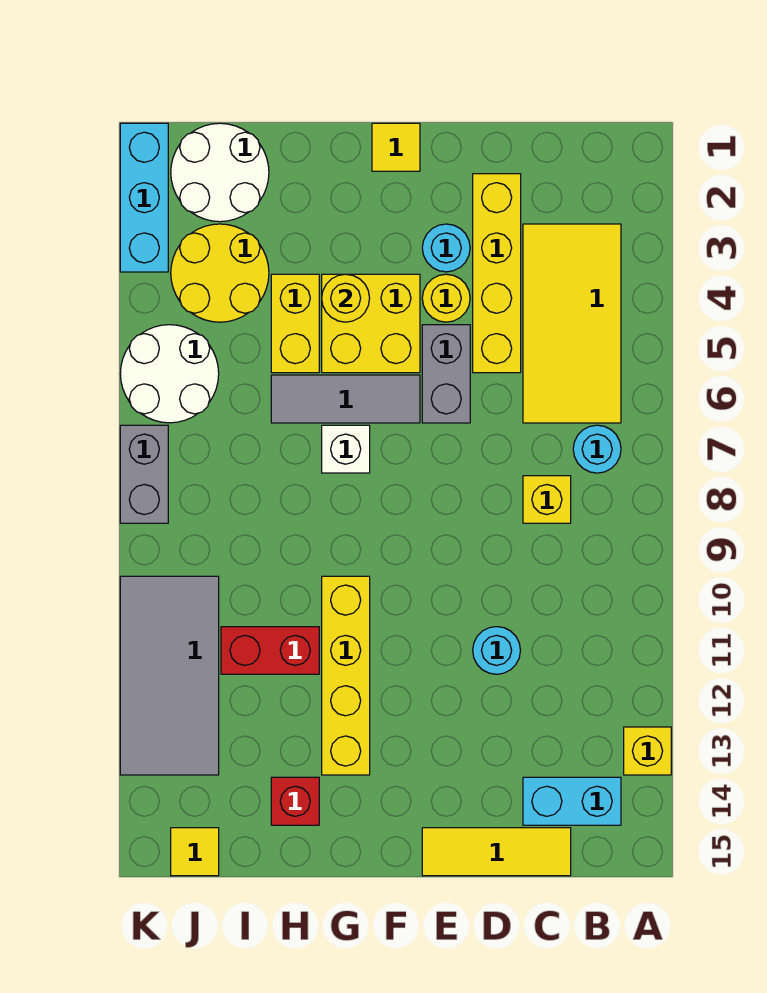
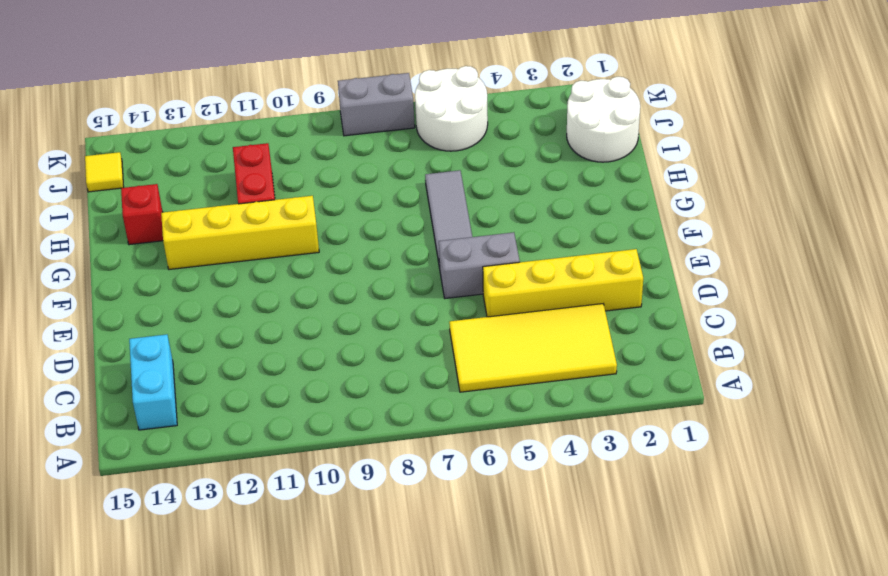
none -> yellow brick A13 level 1
none -> cyan round brick B7 level 1
none -> yellow brick C8 level 1

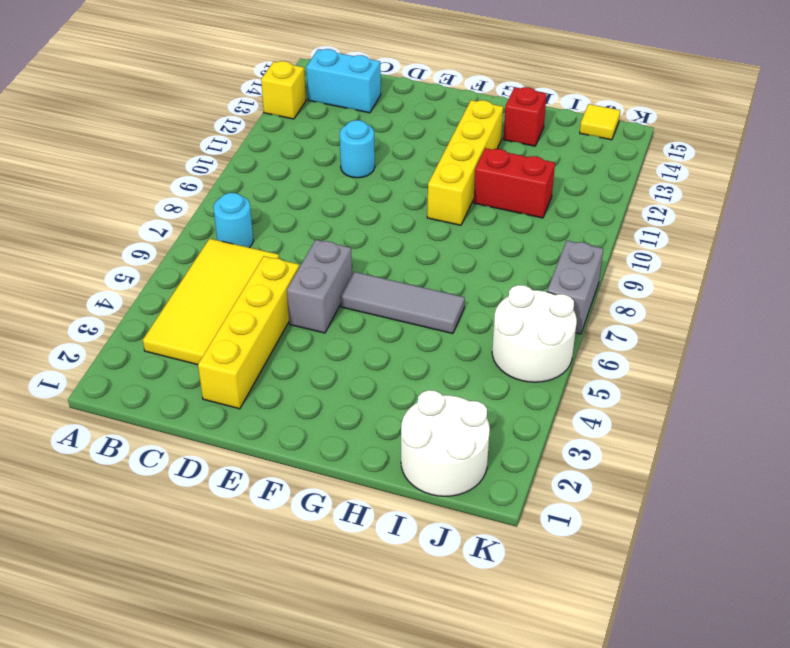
none -> yellow brick C8 level 1
none -> yellow tile C15:E15 level 1
none -> cyan round brick E3 level 1

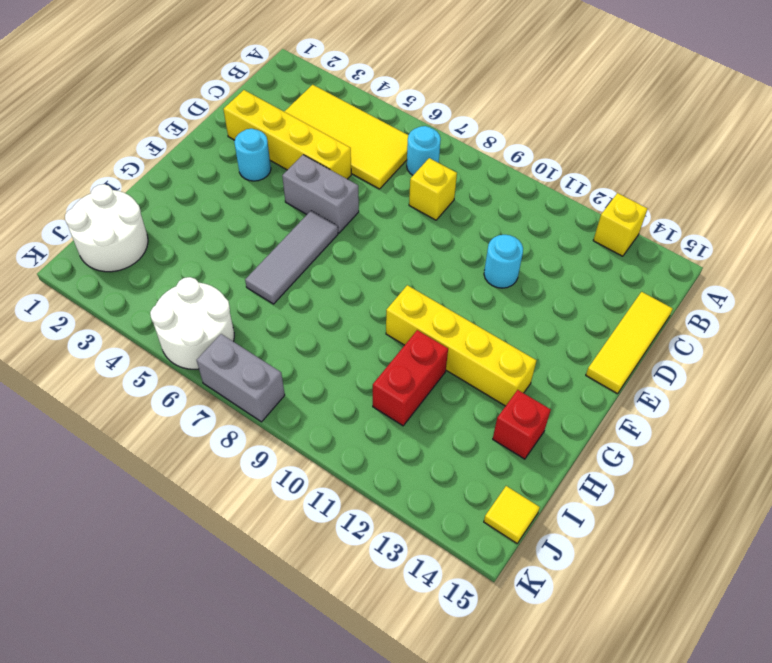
none -> cyan brick B14:C14 level 1
none -> yellow round brick E4 level 1
none -> yellow tile F1 level 1

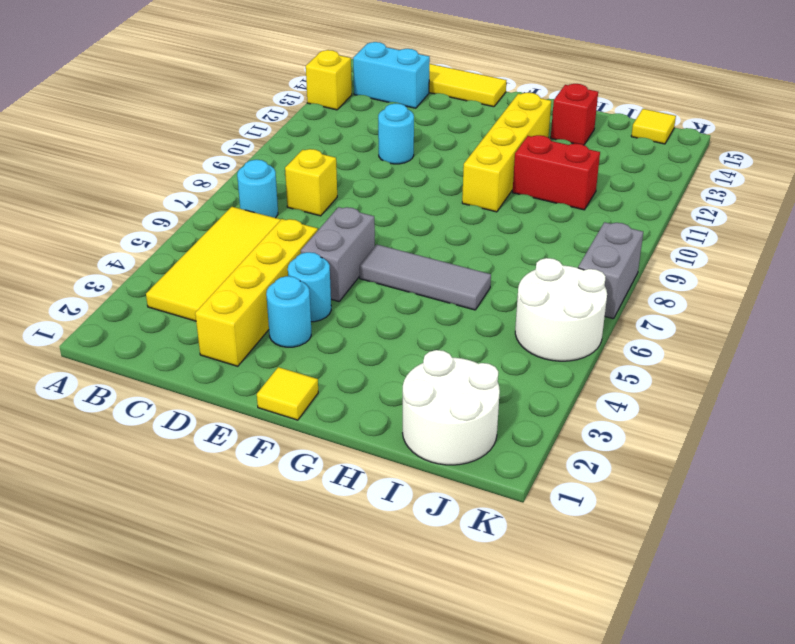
cyan round brick E4 level 1 -> yellow round brick E4 level 1
none -> yellow brick F4:G5 level 1
none -> white brick G7 level 1
none -> yellow brick H4:H5 level 1

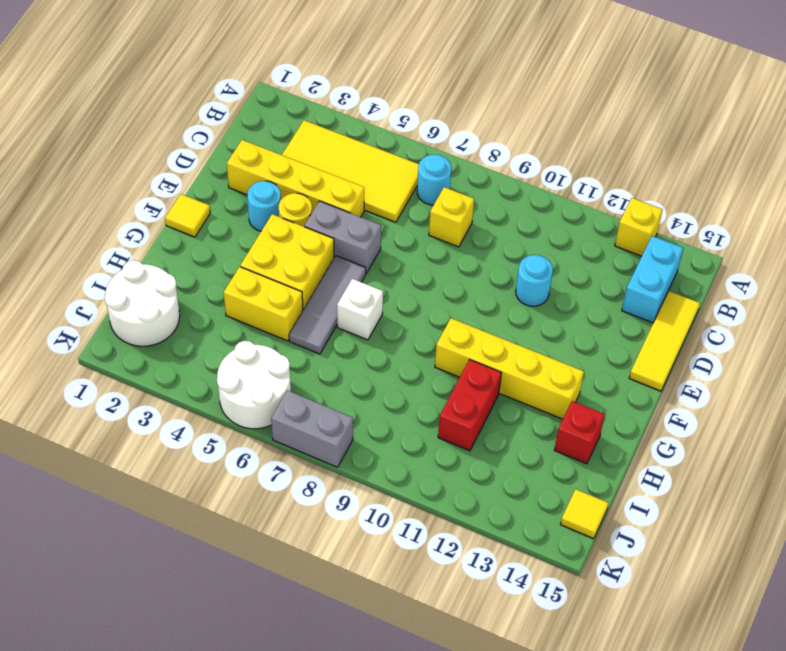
none -> yellow round brick I3:J4 level 1
none -> grey tile J10:K13 level 1
none -> cyan brick K1:K3 level 1

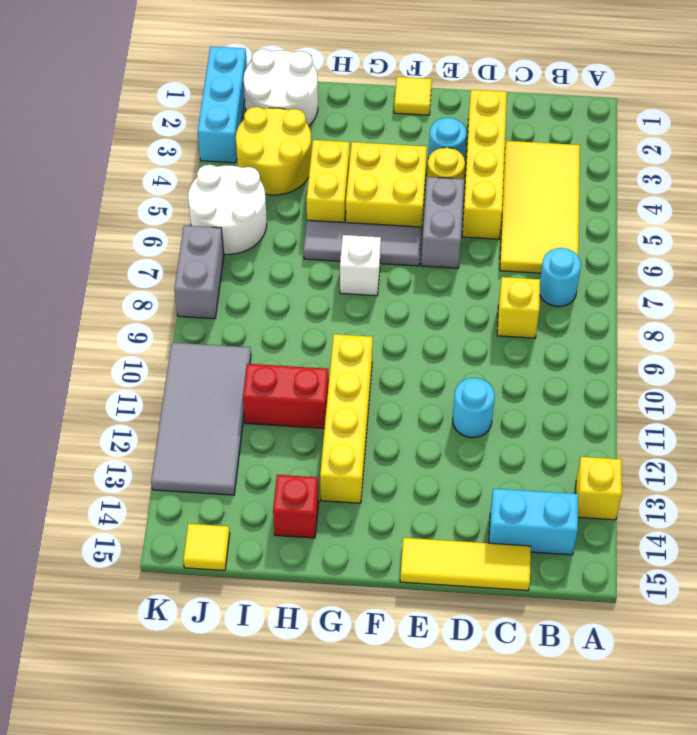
none -> yellow round brick G4 level 2

